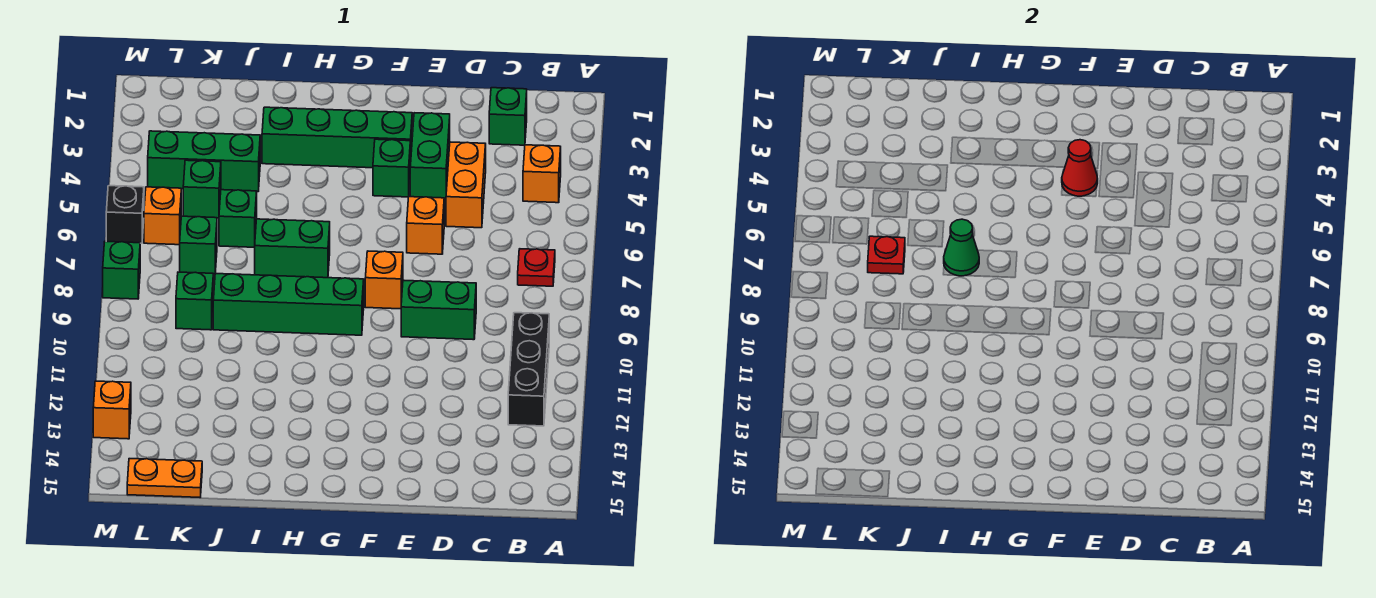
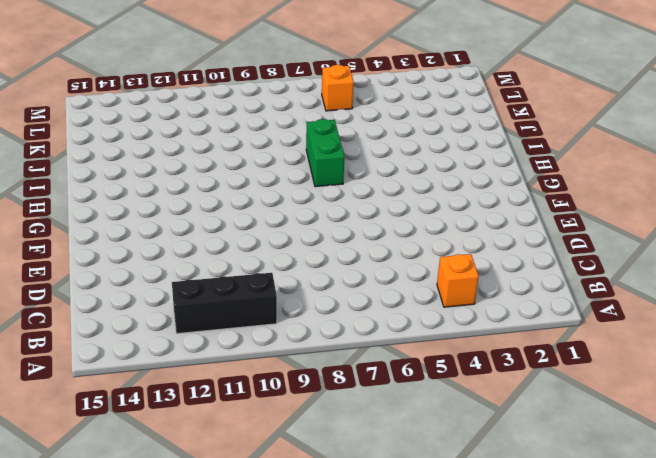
none -> red plate B7 level 1
none -> green brick C2 level 1
none -> orange brick D4:D5 level 1

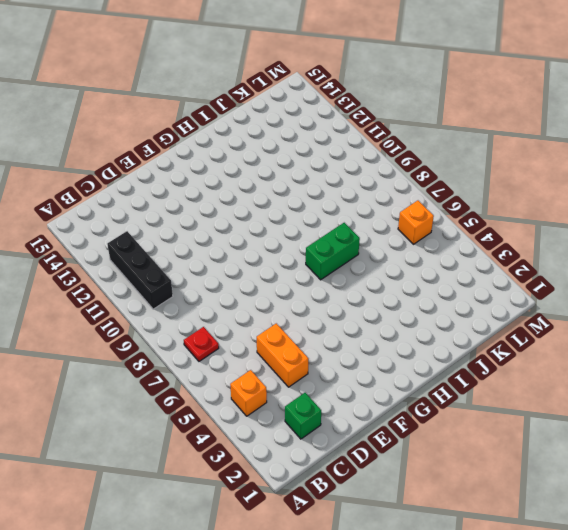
none -> green brick D9:E9 level 1
none -> green brick E3:E4 level 1
none -> orange brick E6 level 1

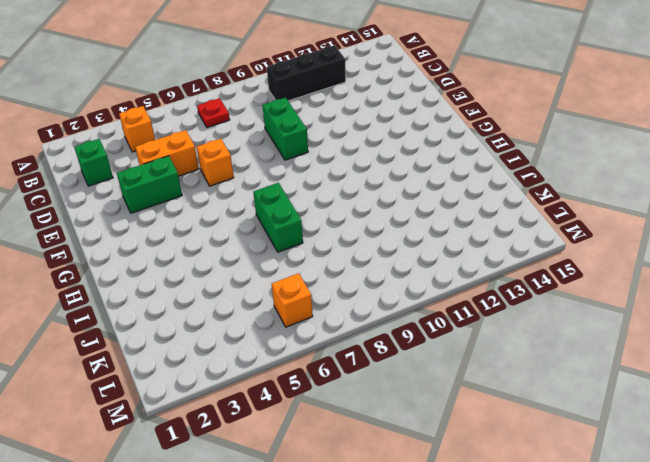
none -> green brick F3:I3 level 1
none -> green brick F4 level 1
none -> orange brick F8 level 1

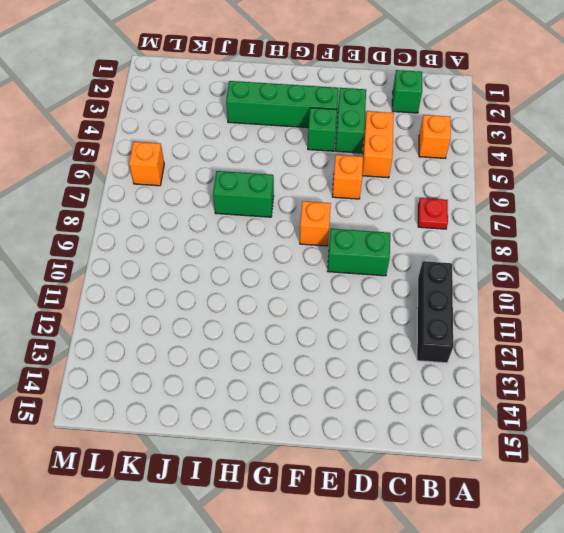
none -> green brick G9:J9 level 1
none -> green brick J4:L4 level 1
none -> green brick J6 level 1

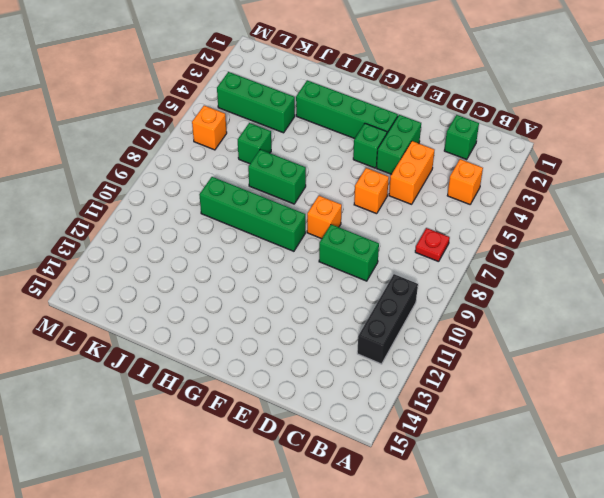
none -> green brick K5 level 1
none -> green brick K7 level 1
none -> green brick K9 level 1

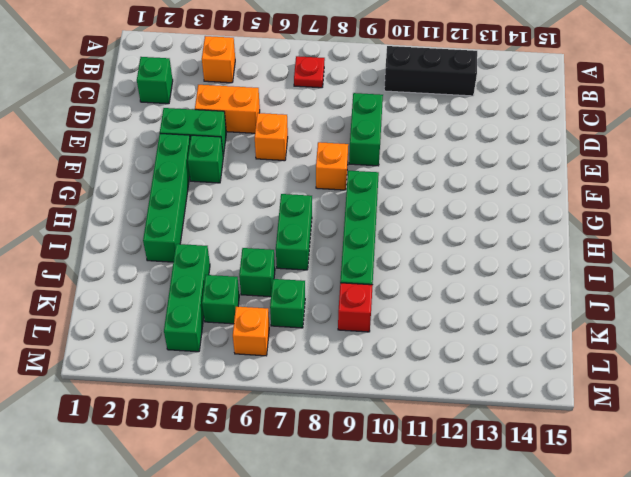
red brick K9 level 1 -> green brick K9 level 1
none -> orange plate K15:L15 level 1
none -> black brick M6 level 1
none -> green brick M8 level 1

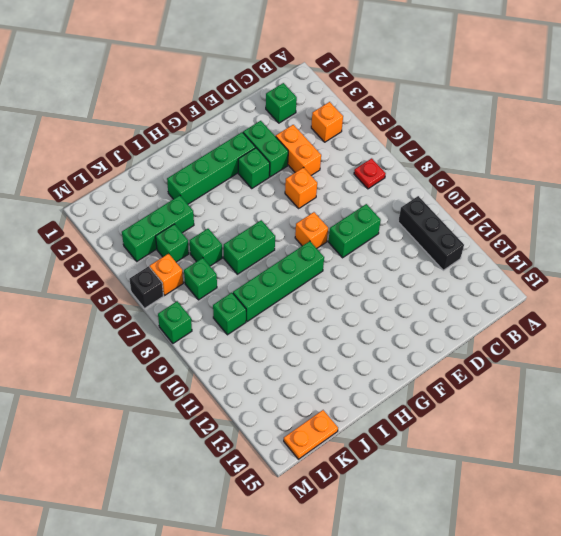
none -> orange brick M13 level 1
none -> red cone F4 level 2
none -> green cone I7 level 2

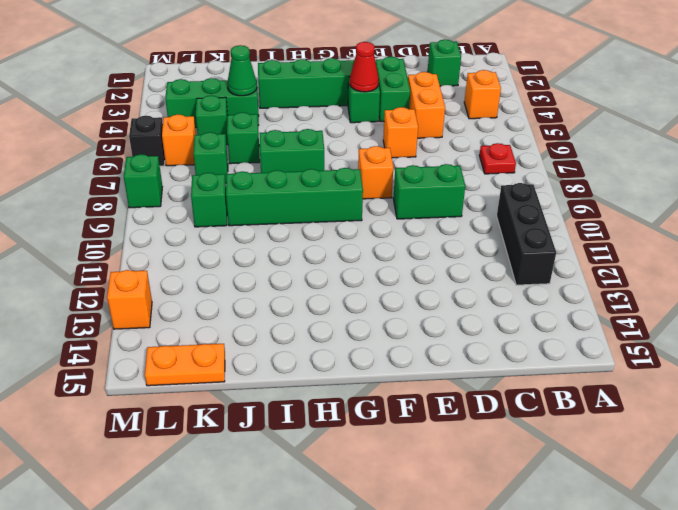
green cone J4 level 2 -> green cone I7 level 2
none -> red plate K7 level 2

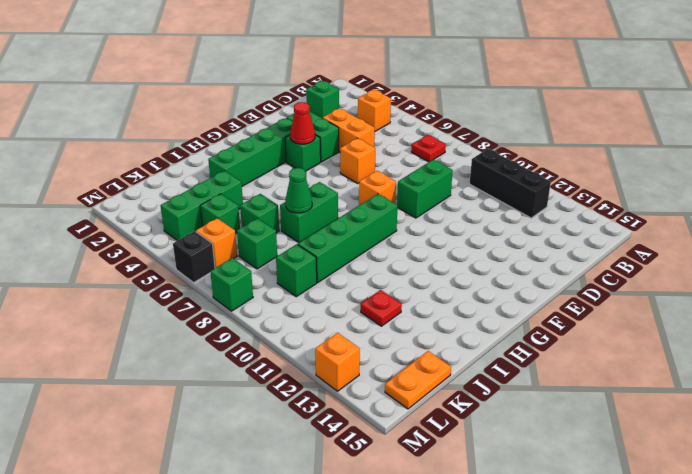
red plate J12 level 1 -> red plate K7 level 2

